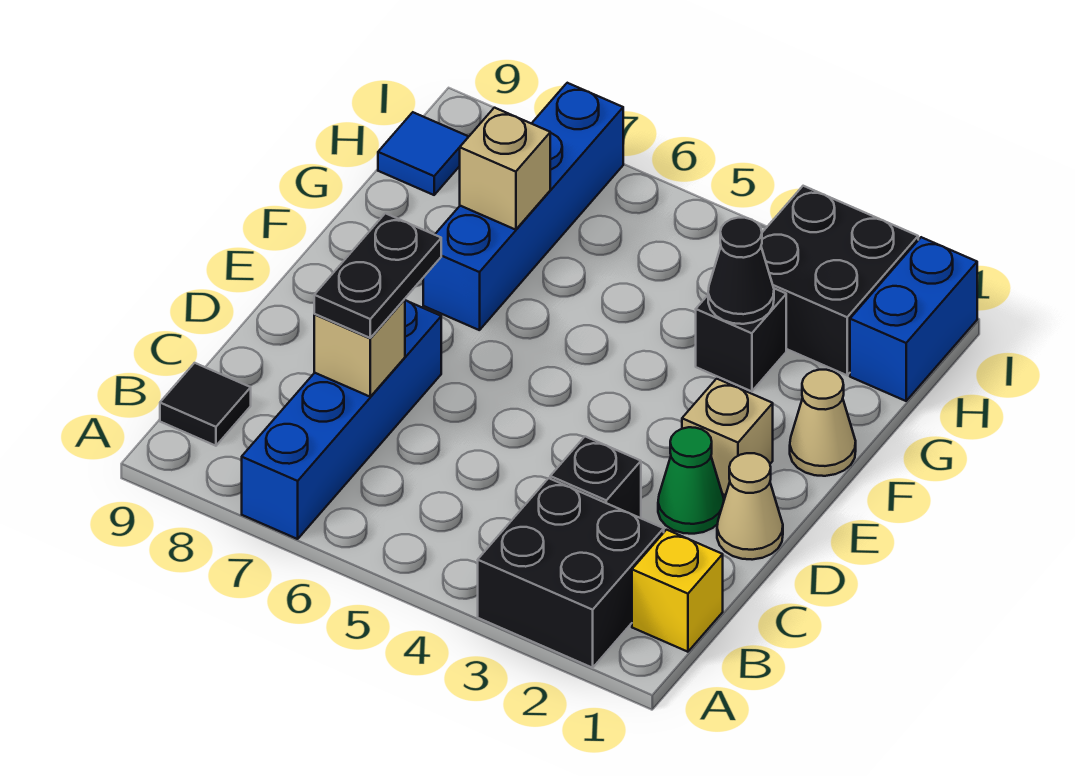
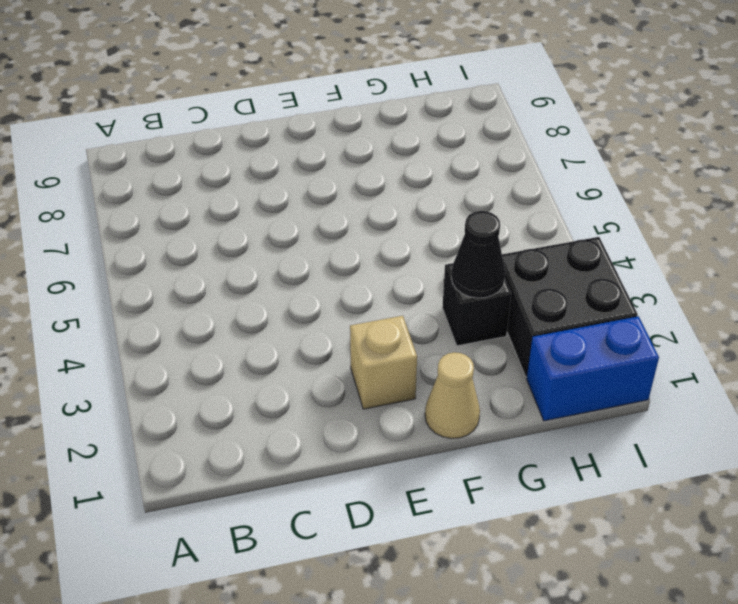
none -> black brick A2:B3 level 1
none -> blue brick A7:D7 level 1
none -> yellow brick B1 level 1

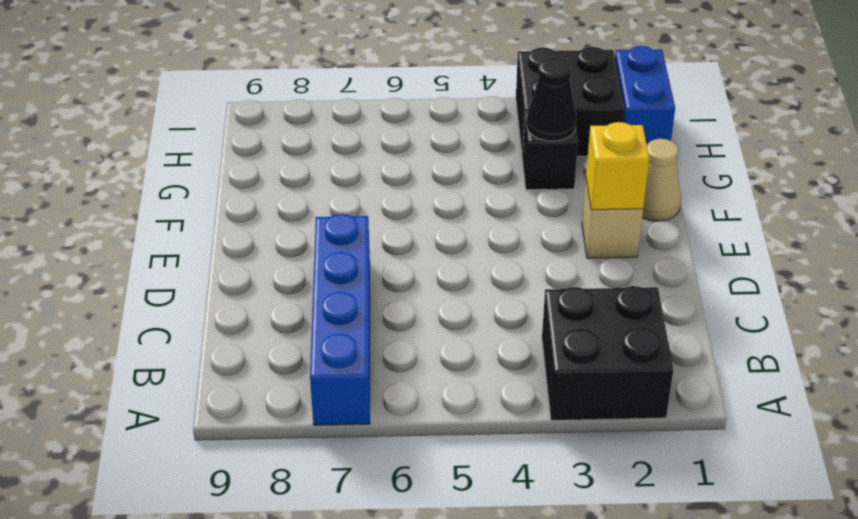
yellow brick E2 level 2 -> yellow brick B1 level 1
none -> black tile B9 level 1
none -> black brick C3 level 1
none -> tan cone D1 level 1

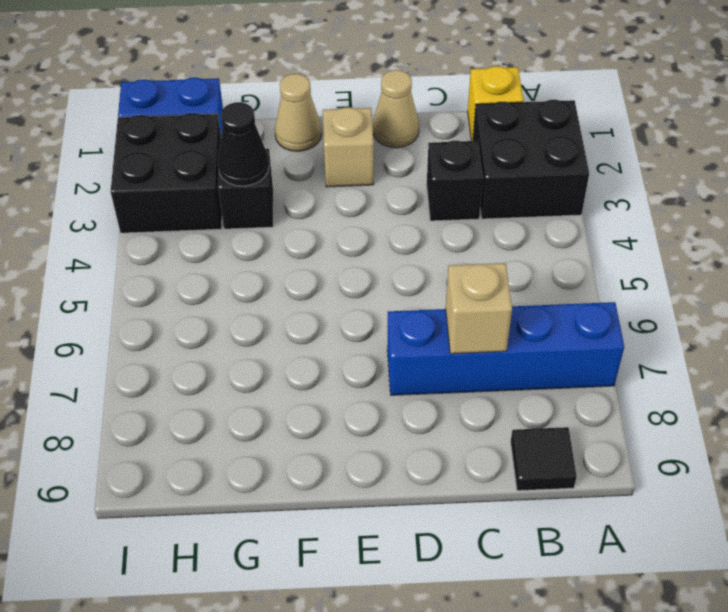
none -> green cone D2 level 1
none -> blue brick F7:I7 level 1
none -> blue tile H9 level 1

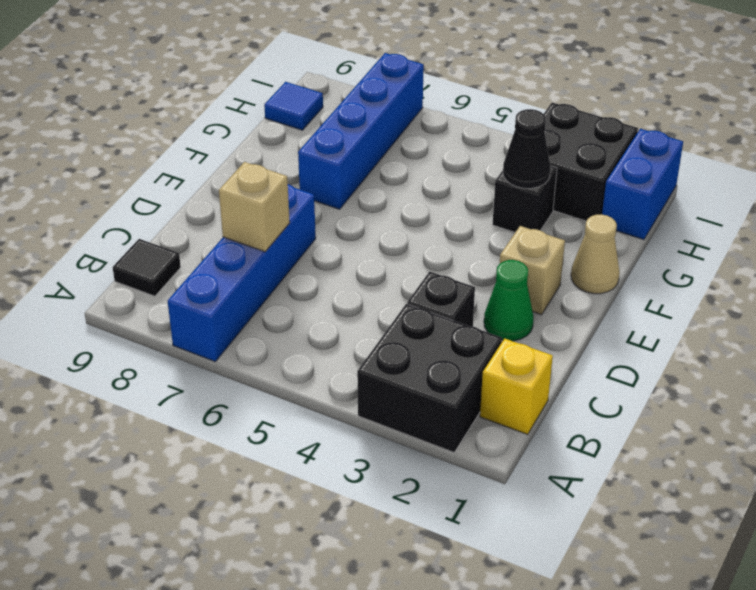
none -> tan cone D1 level 1
none -> tan brick G7 level 2
none -> black plate C7:D7 level 3

